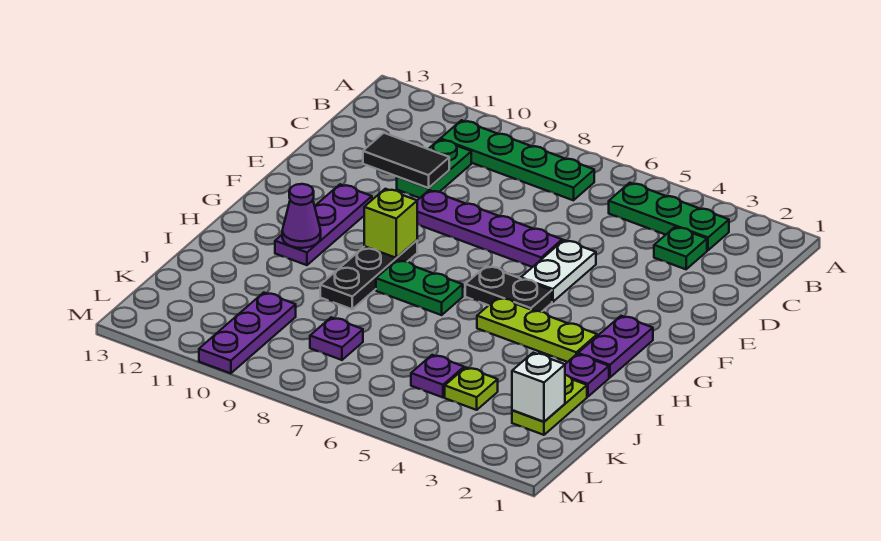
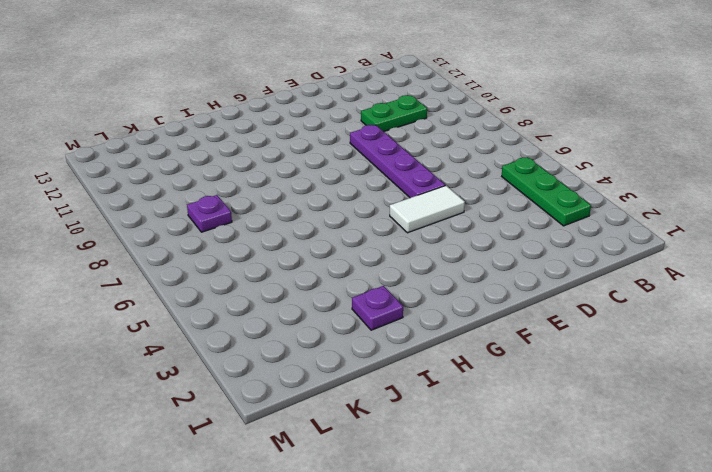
white tile E5:F5 level 1 -> white plate E5:F5 level 1
none -> green plate B7:B10 level 1
none -> green plate C3 level 1
none -> purple plate F11:H11 level 1

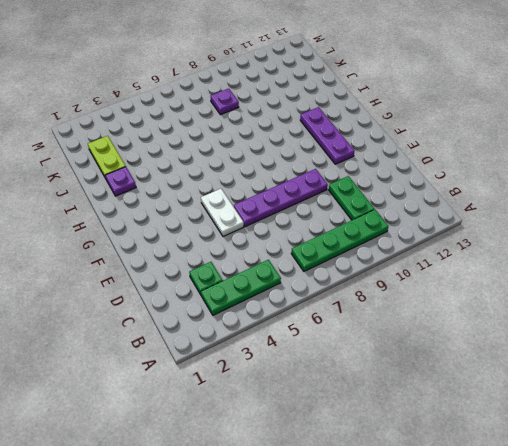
none -> purple plate G2:H2 level 1
none -> black plate G5:G6 level 1
none -> black plate G9:I9 level 1

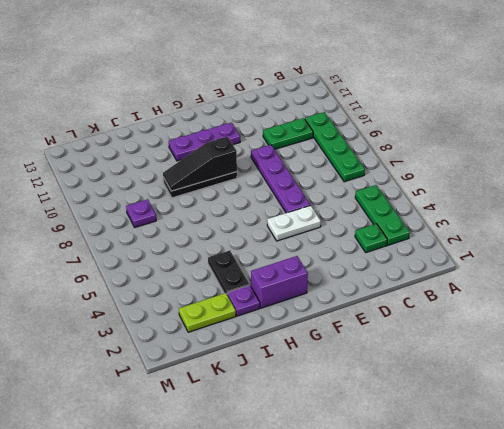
purple brick G2:H2 level 1 -> purple plate G2:H2 level 1
black slope G9:I9 level 2 top G -> lime brick G9 level 2
black plate I3:I4 level 1 -> black plate G5:G6 level 1
none -> lime plate H3:H5 level 1
none -> green plate H7:H8 level 1
none -> lime plate K4 level 1

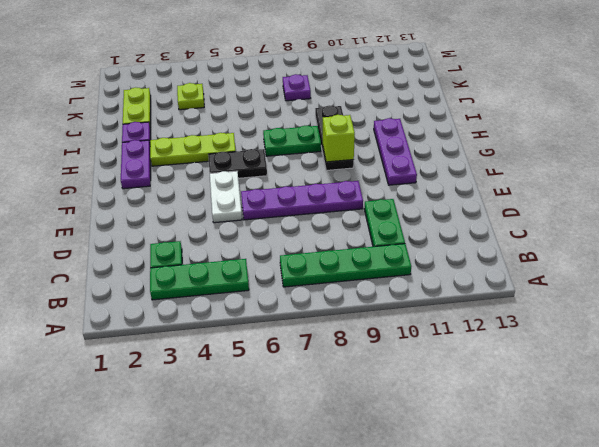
none -> purple plate K5 level 1
none -> purple plate K10:M10 level 1
none -> black tile D10:D11 level 2

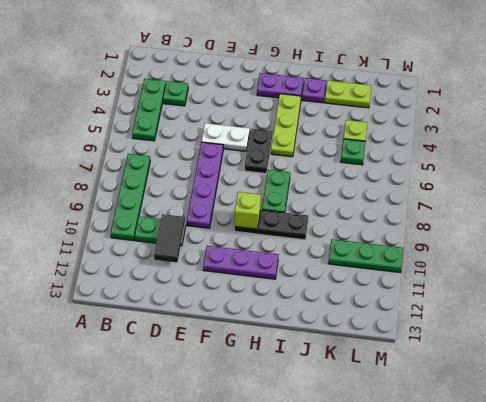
green plate K5 level 1 -> purple plate K5 level 1
green plate K10:M10 level 1 -> purple plate K10:M10 level 1
none -> purple plate K8 level 1
none -> purple cone H11 level 2
none -> white brick K2 level 2

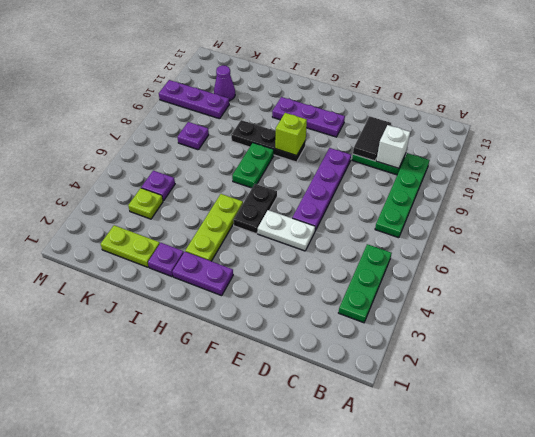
white brick C10 level 2 -> white brick K2 level 2
purple cone K11 level 1 -> purple cone H11 level 2
none -> green plate C3 level 1

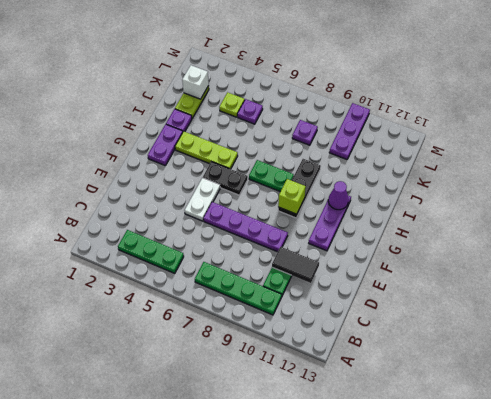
none -> green plate C3 level 1

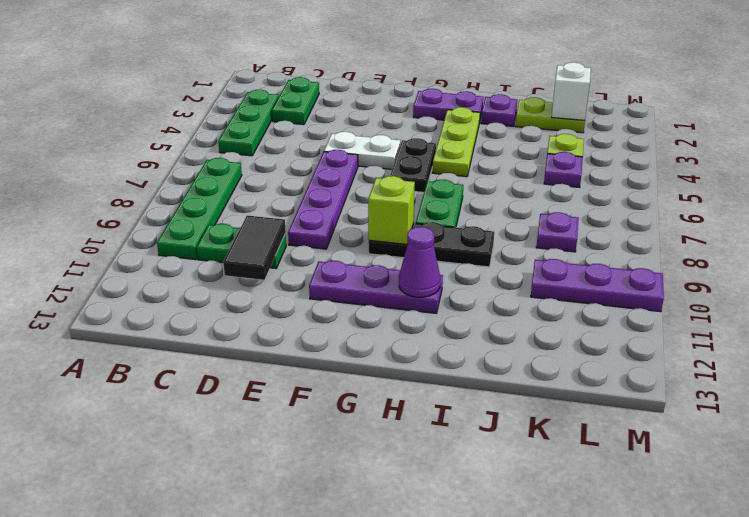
green plate C2:C3 level 1 -> green plate C3 level 1

